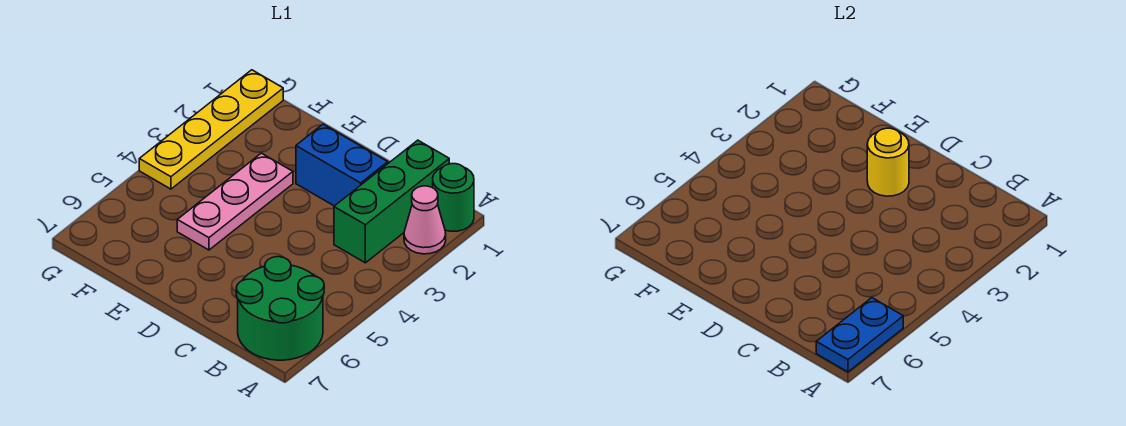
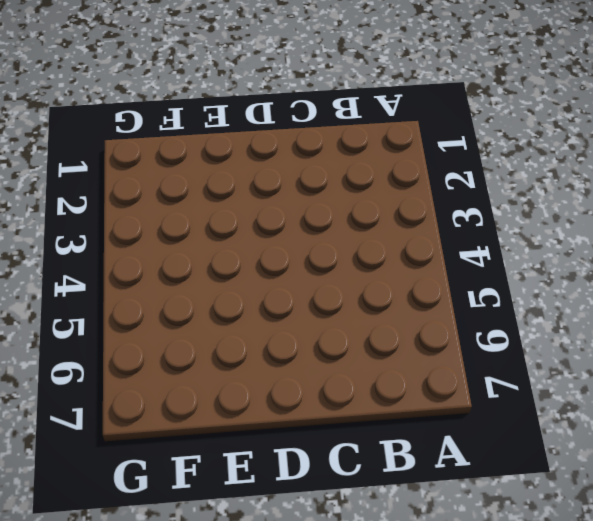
none -> green round brick A1 level 1
none -> pink cone A2 level 1

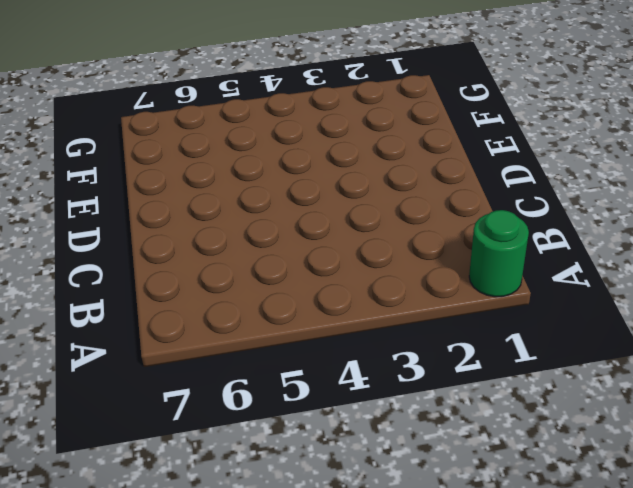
none -> pink cone A2 level 1
none -> green round brick A6:B7 level 1

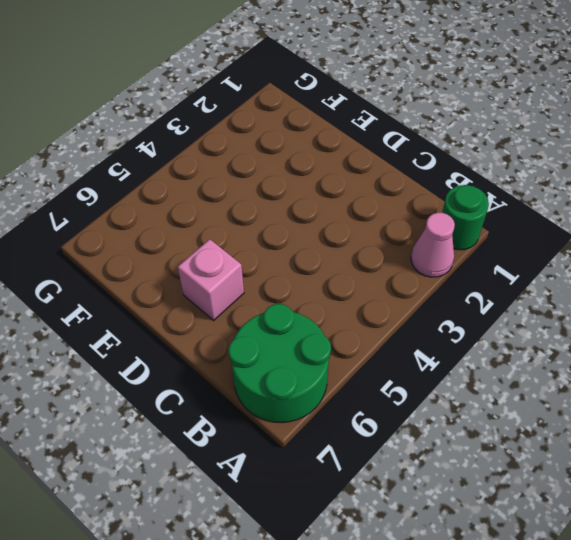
pink brick D6 level 1 -> none
none -> green brick B1:B3 level 1
none -> blue brick C2:D2 level 1

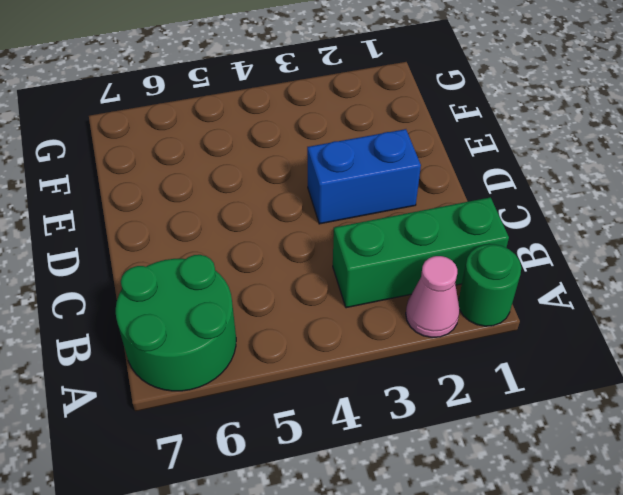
blue brick D2:D3 level 1 -> blue brick C2:D2 level 1
none -> pink plate E3:E5 level 1
none -> yellow plate G1:G4 level 1

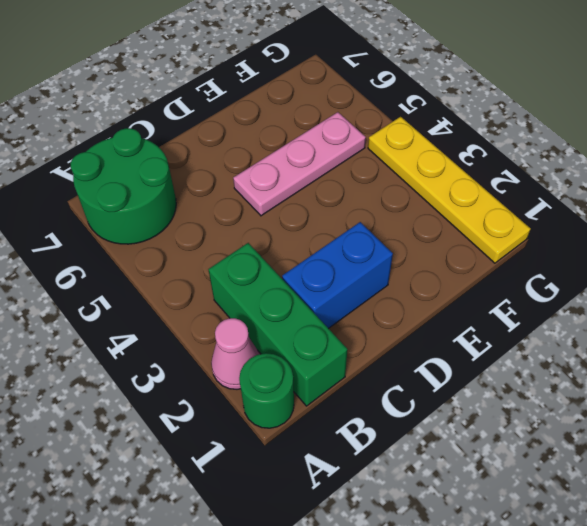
pink plate D5:F5 level 1 -> pink plate E3:E5 level 1
none -> blue plate A6:A7 level 2
none -> yellow round brick D2 level 2

